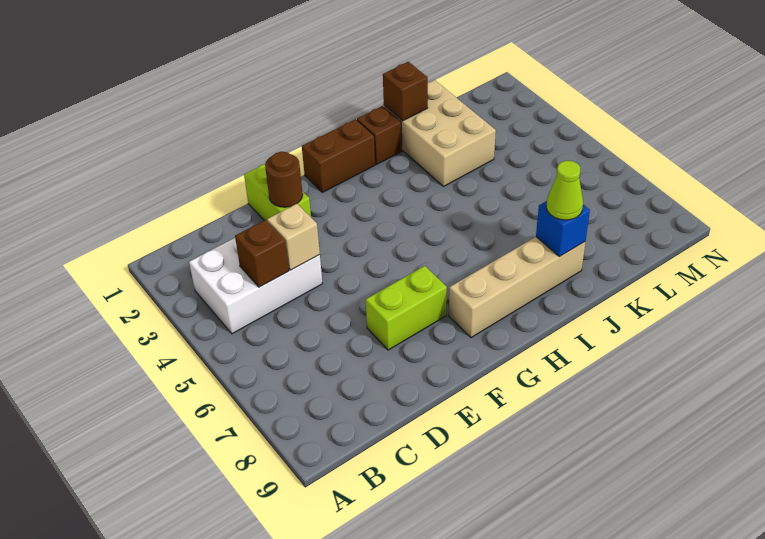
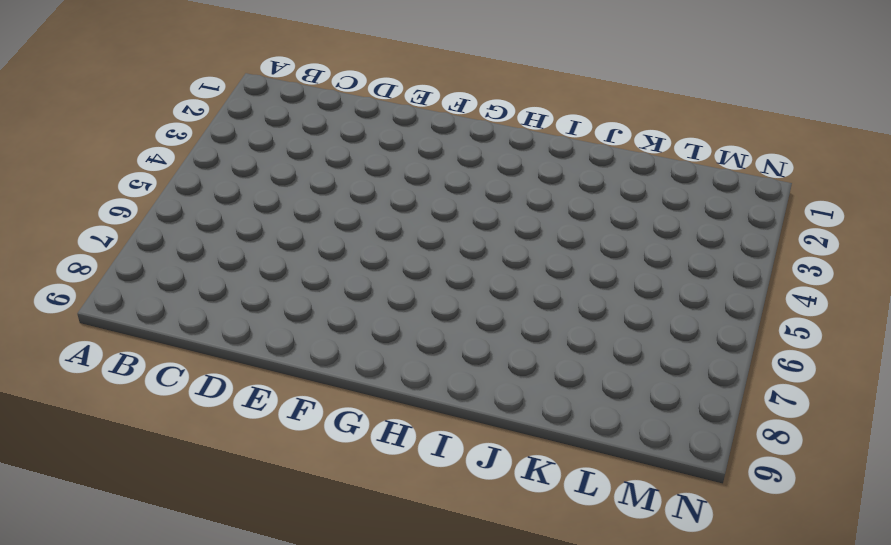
none -> white brick B3:D4 level 1
none -> lime brick E1:E2 level 1
none -> lime brick E7:F7 level 1

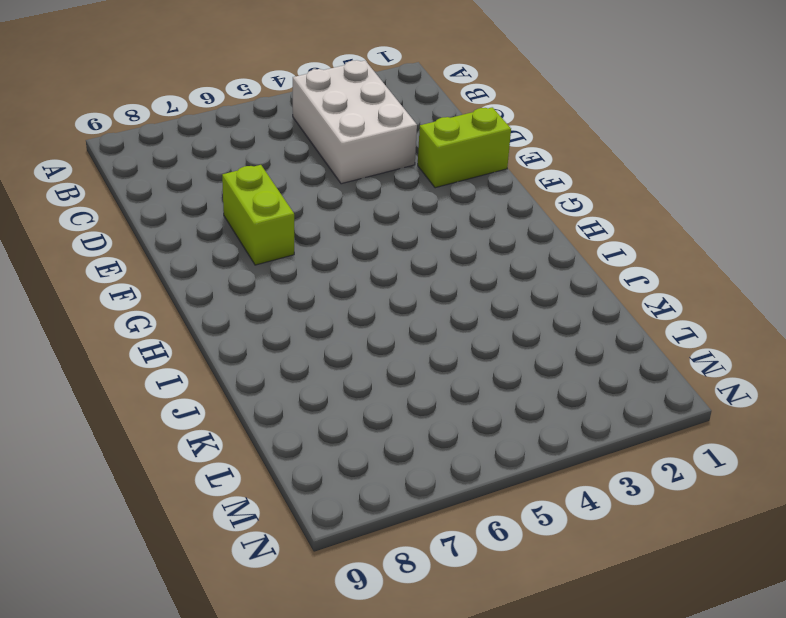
none -> brown brick G1:H1 level 1
none -> tan brick G8:J8 level 1
none -> brown brick I1 level 1

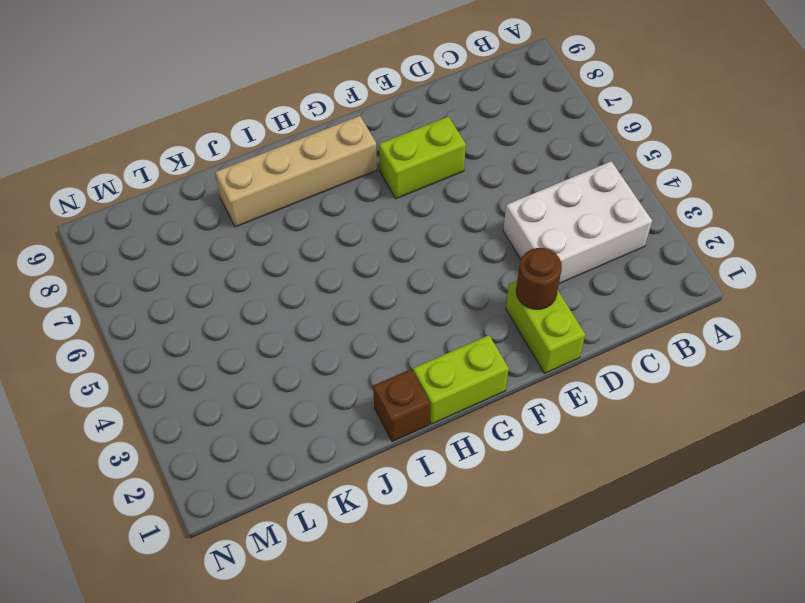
lime brick G1:H1 level 1 -> brown brick G1:H1 level 1
none -> tan brick J1:K3 level 1
none -> brown brick C4 level 2
none -> tan brick D4 level 2

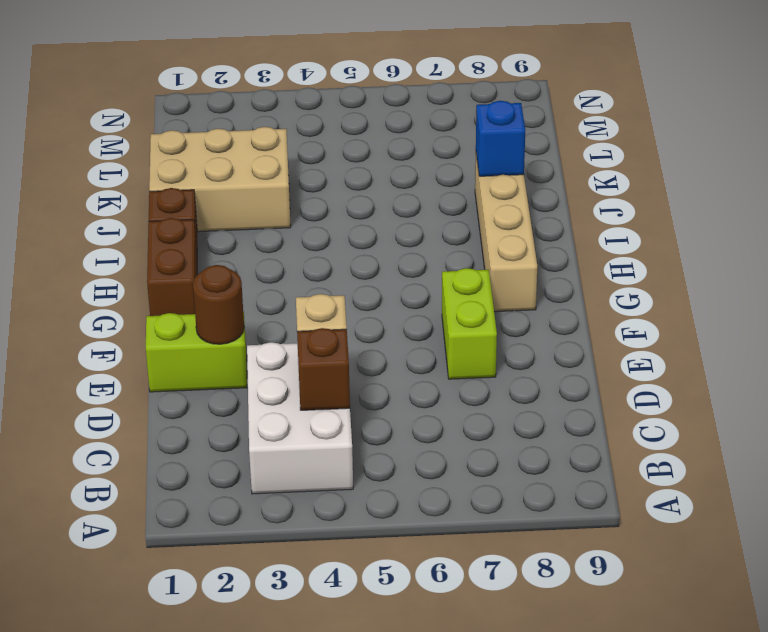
none -> brown brick J1 level 2
none -> lime cone J8 level 3

